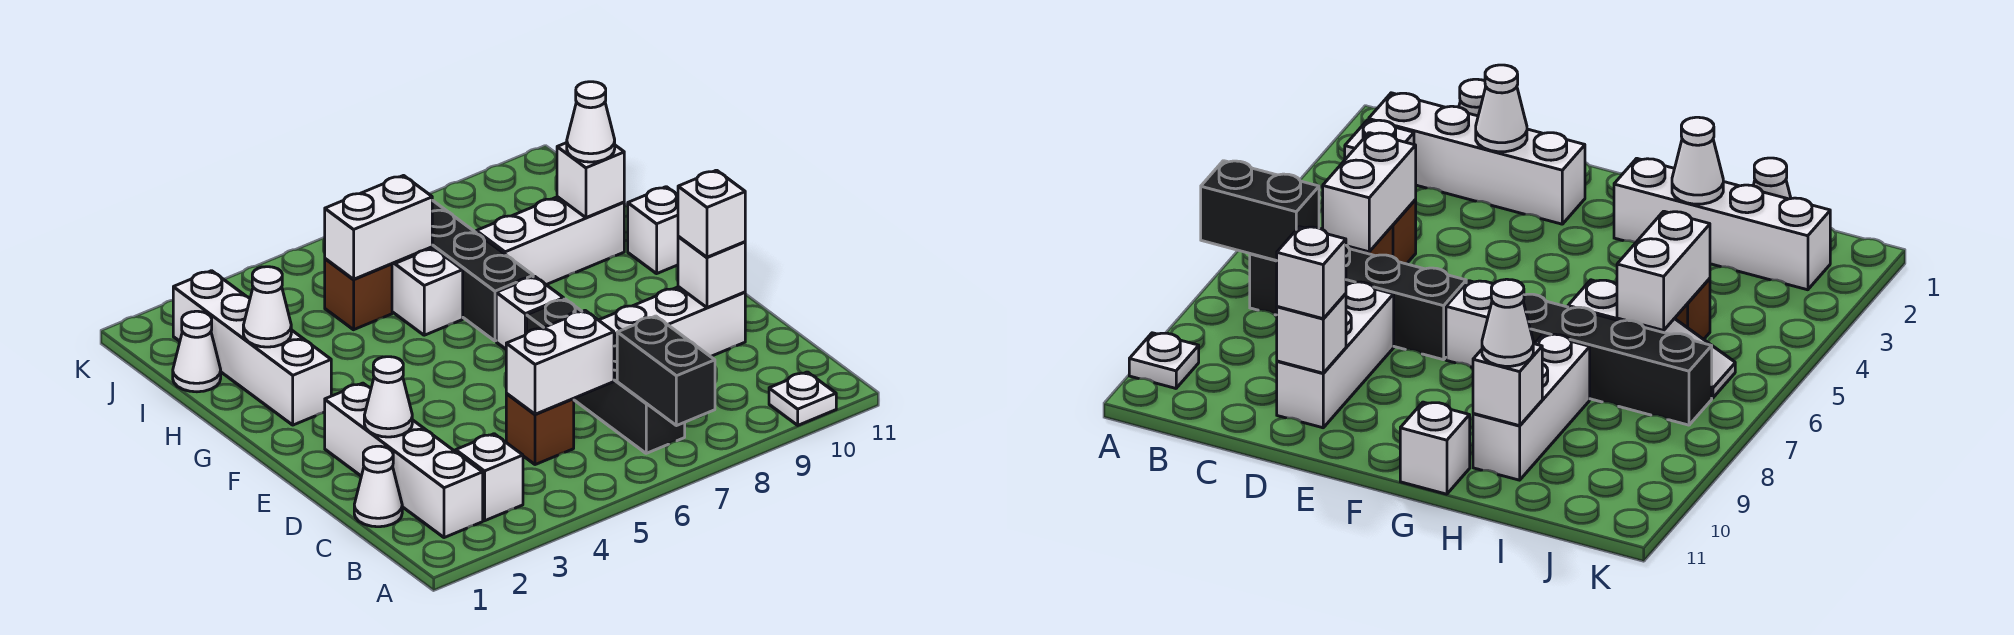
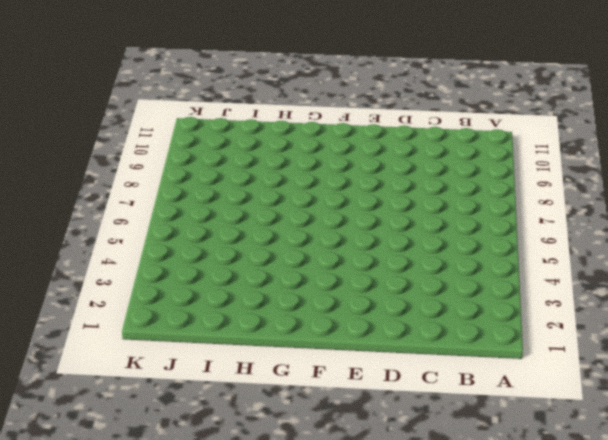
none -> white plate A10 level 1
none -> white brick B2:E2 level 1
none -> white brick B3 level 1

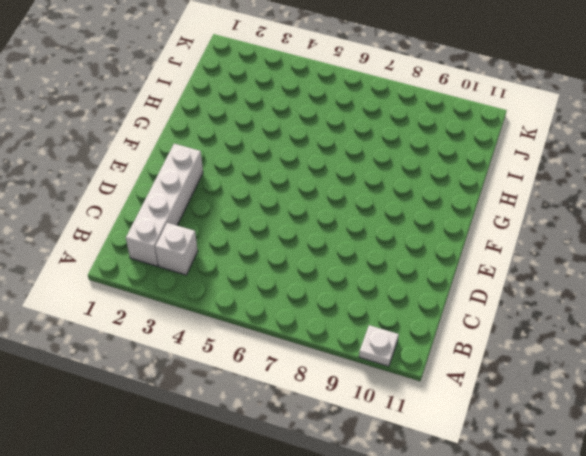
none -> black brick B7:E7 level 1
none -> white cone C1 level 1
none -> brown brick C5 level 1

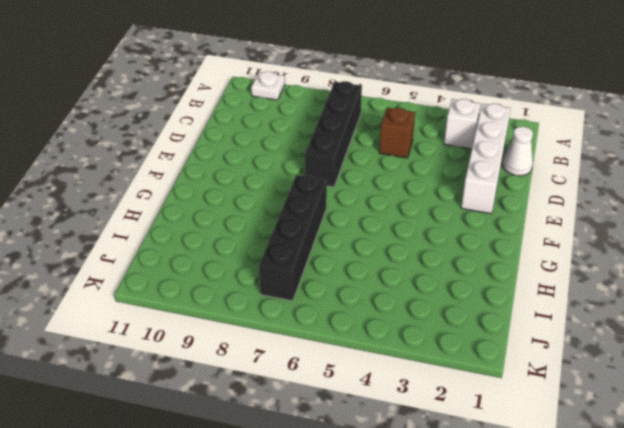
none -> white brick D8:D10 level 1
none -> white brick F7 level 1
none -> white brick G2:J2 level 1

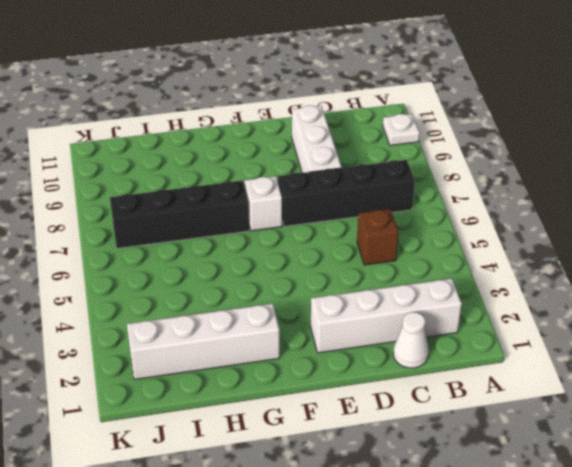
none -> white brick B3 level 1
none -> white brick G11 level 1
none -> white slope H6:J6 level 1 top H

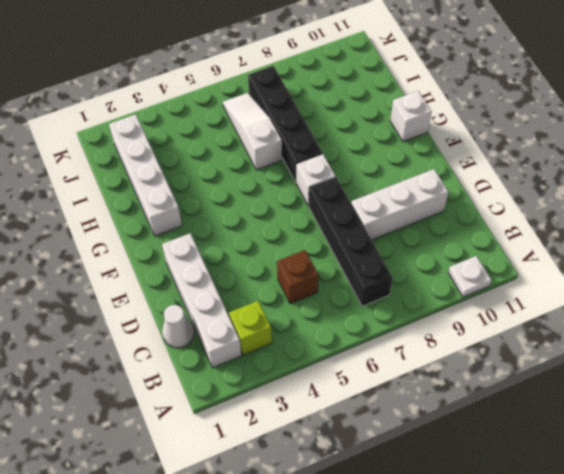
lime brick B3 level 1 -> white brick B3 level 1
none -> white brick H8:H10 level 1
none -> white cone I1 level 1
none -> brown brick I5 level 1

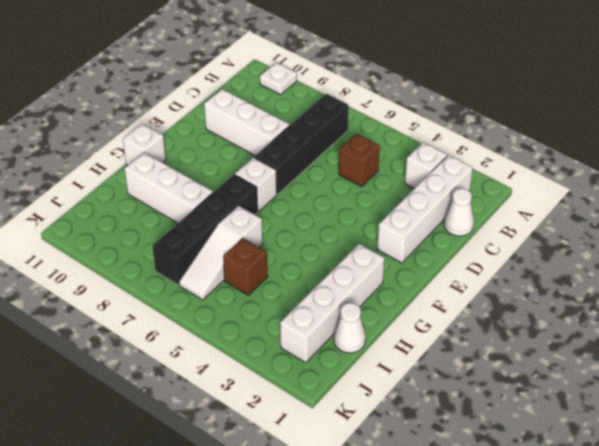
none -> black brick A7:B7 level 2
none -> white brick C5:C6 level 2
none -> white cone D2 level 2

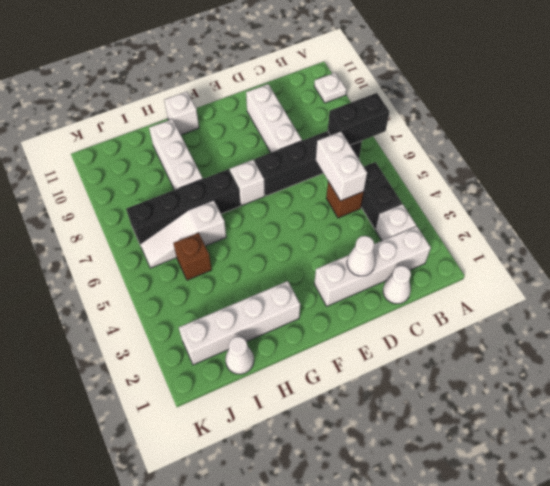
black brick B4:B5 level 1 -> none
none -> white brick D10 level 2
none -> white cone H2 level 2
none -> white brick H10 level 2

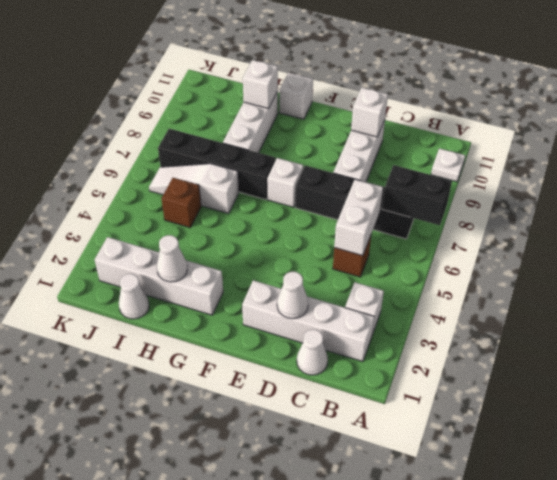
none -> white brick I5:I6 level 2
none -> white brick D10 level 3
none -> white cone H10 level 3

